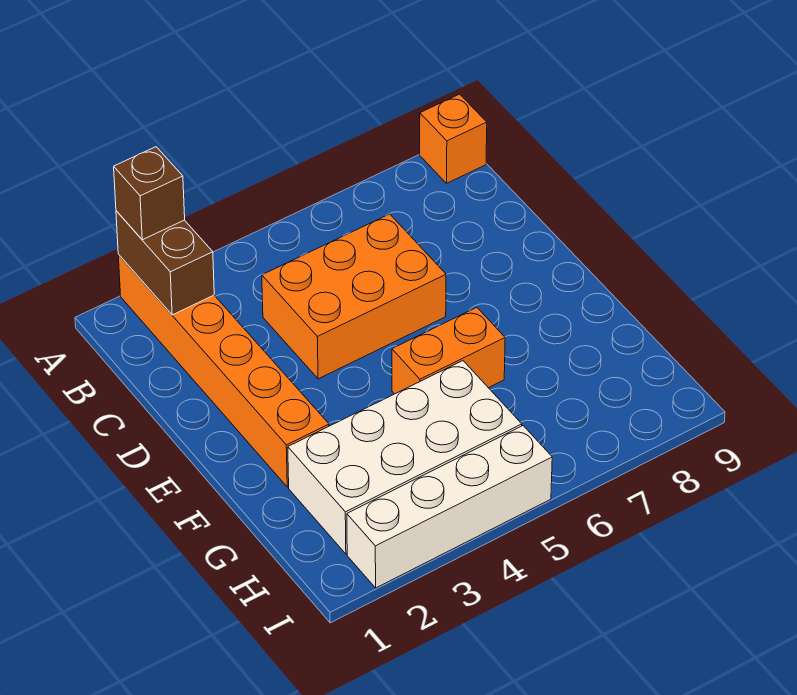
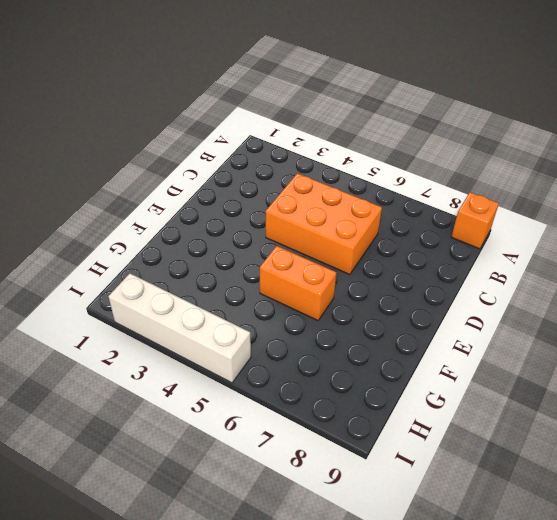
none -> orange brick A2:F2 level 1
none -> white brick G2:H5 level 1

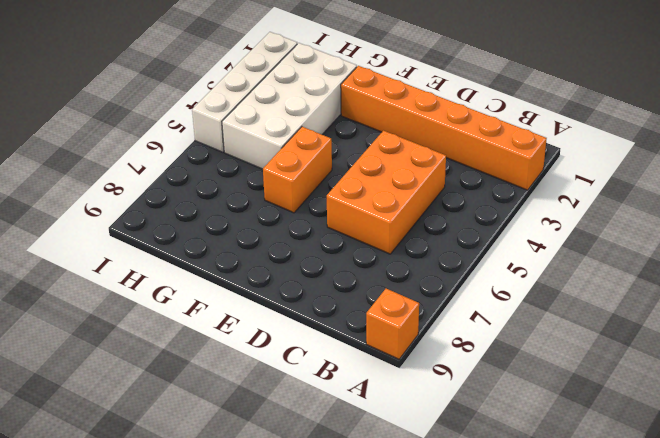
none -> brown brick A2:B2 level 2
none -> brown brick A2 level 3

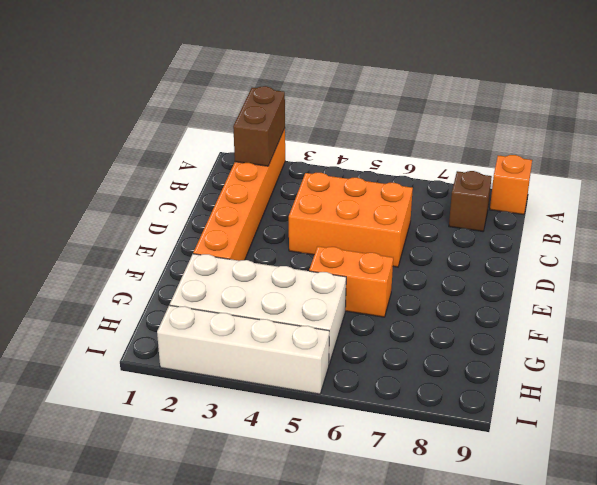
brown brick B8 level 1 -> brown brick A2 level 3

